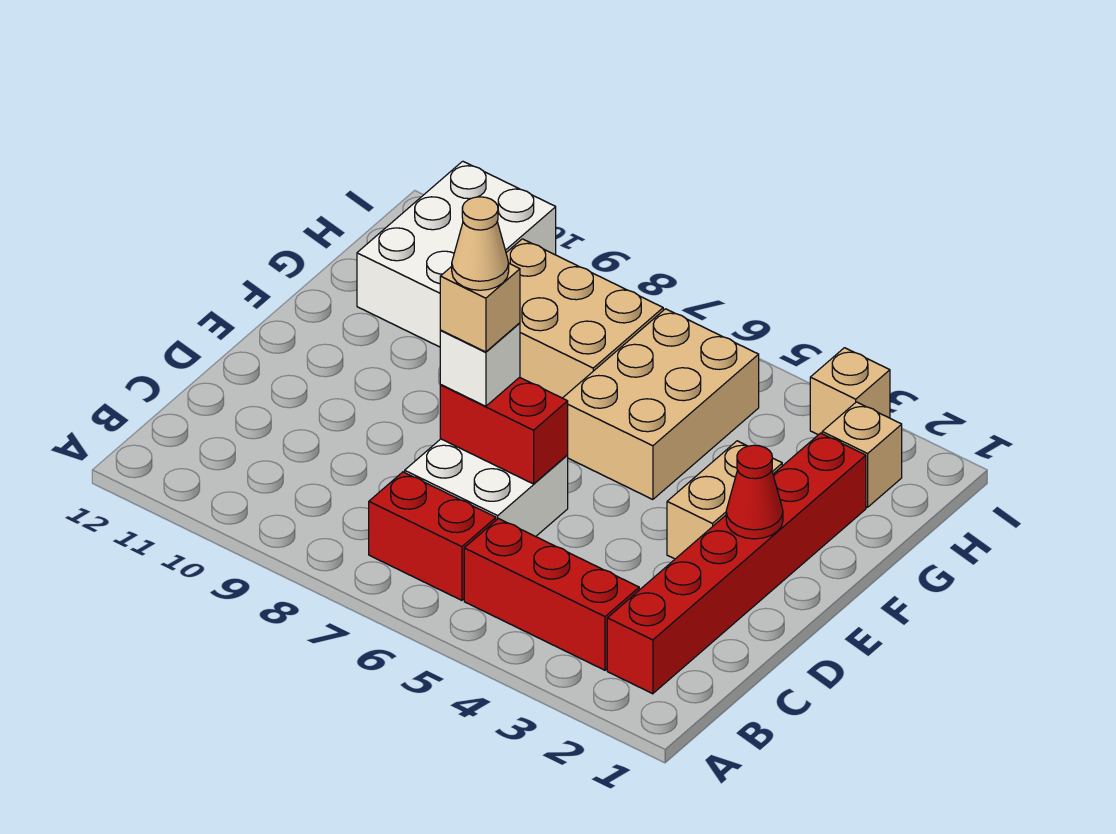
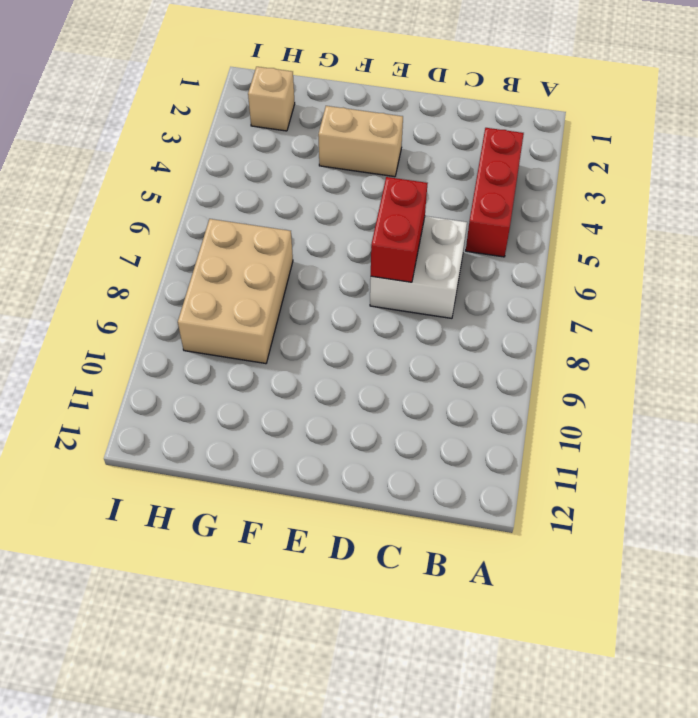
none -> red brick B2:G2 level 1
none -> red brick B6:B7 level 1
none -> tan brick F5:H6 level 1

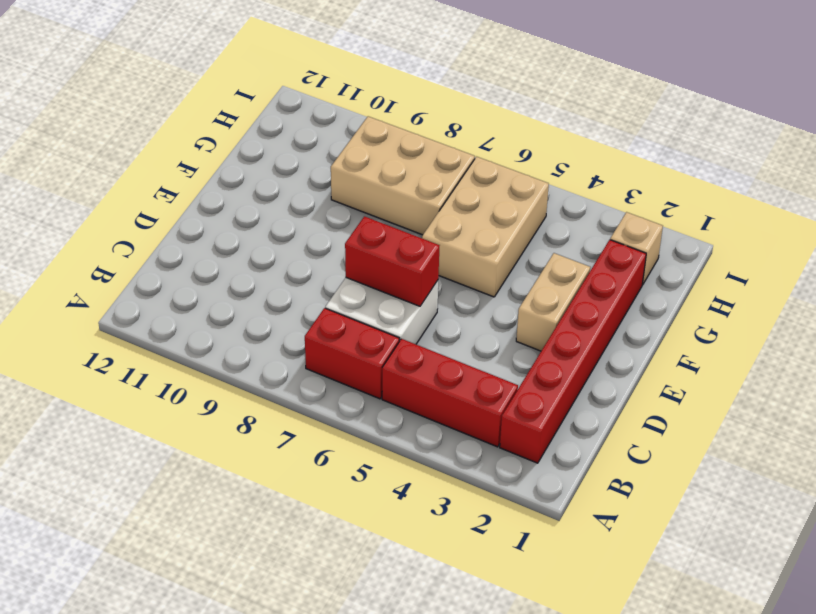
none -> white brick G10:I11 level 1
none -> tan brick I3 level 1
none -> red cone E2 level 2

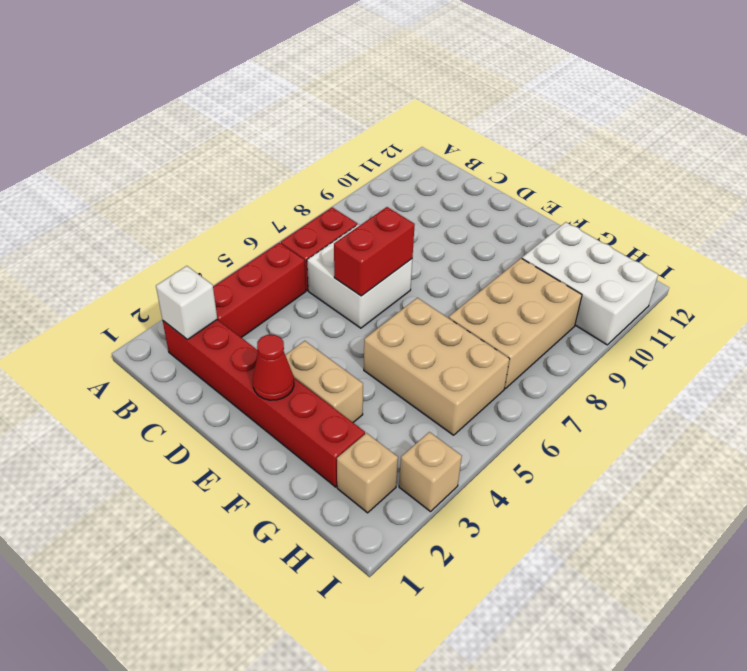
white brick B2 level 2 -> white brick D7 level 3
none -> tan brick D7 level 4
none -> tan cone D7 level 5

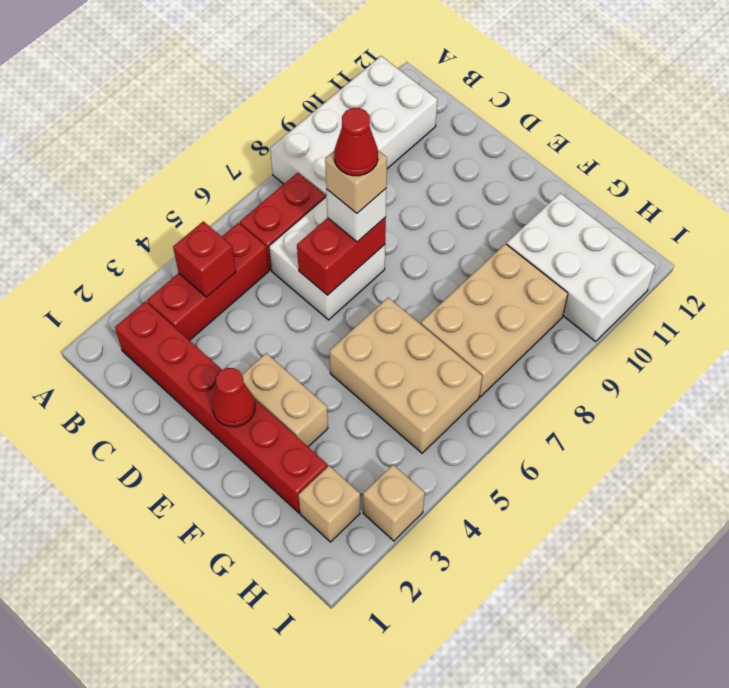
white brick A8:B11 level 1 -> none
red brick B4 level 2 -> none
red cone D7 level 5 -> tan cone D7 level 5

